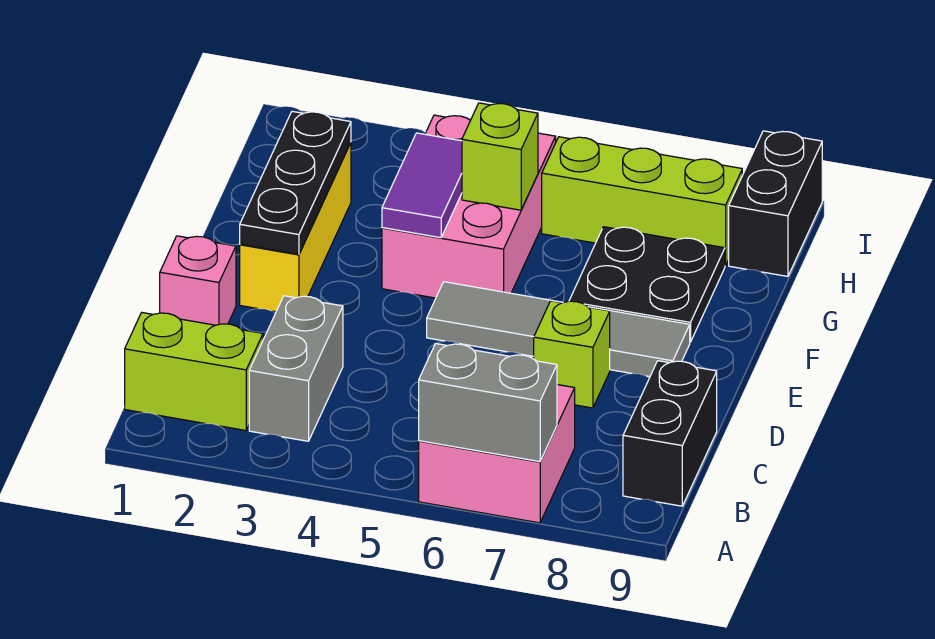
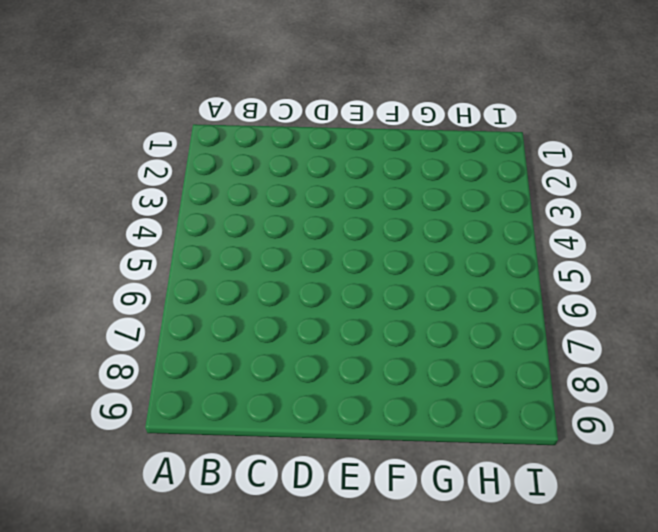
none -> pink brick A6:B7 level 1
none -> lime brick B1:B2 level 1
none -> grey brick B3:C3 level 1

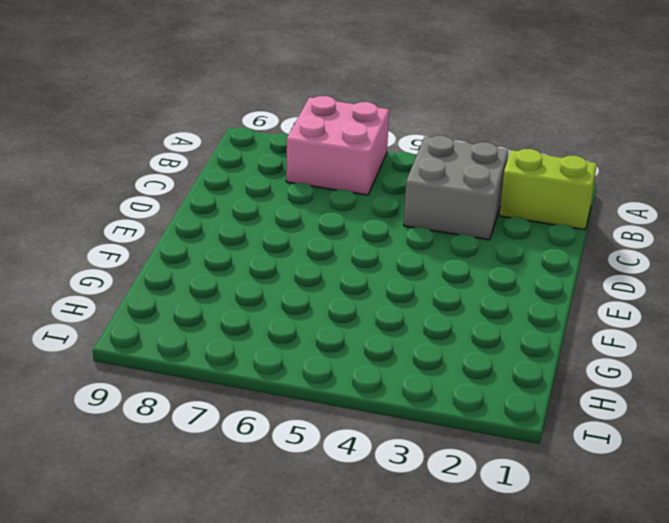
grey brick B3:C4 level 1 -> grey brick B3:C3 level 1
none -> black brick B9:C9 level 1
none -> pink brick D1 level 1
none -> lime brick D7 level 1

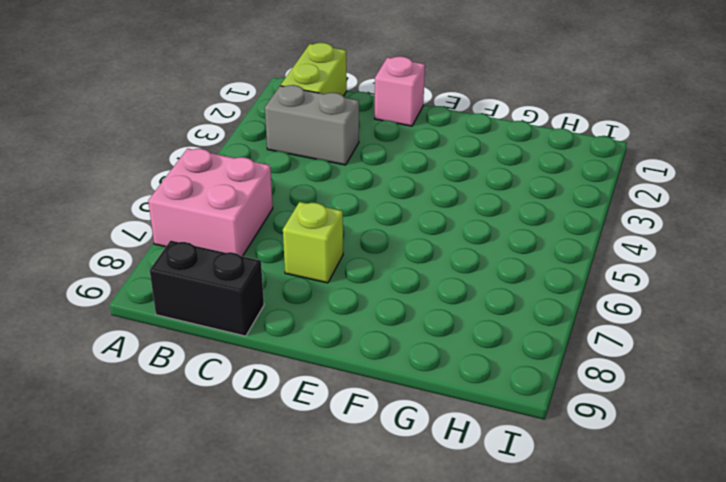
none -> yellow brick E2:G2 level 1
none -> grey tile E5:E8 level 1
none -> pink brick F4:H5 level 1

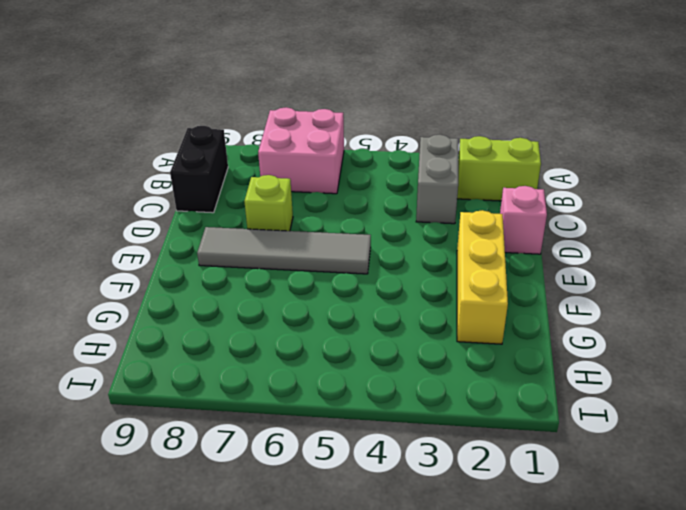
none -> pink brick F4:H5 level 1
none -> black plate F7:G8 level 1
none -> lime brick H6:H8 level 1

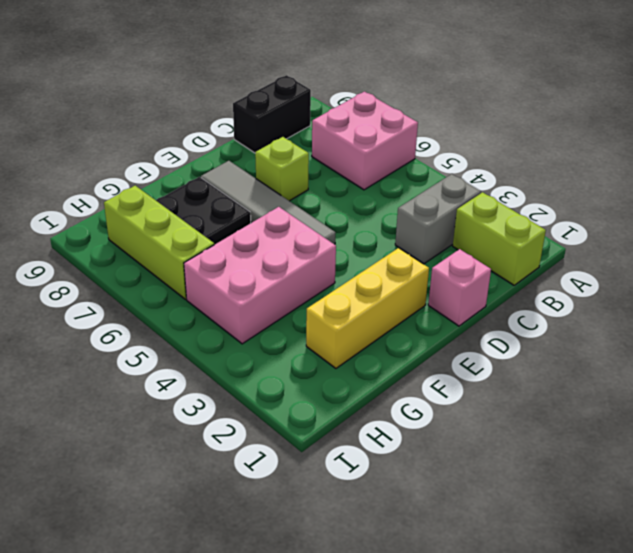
none -> black brick H9:I9 level 1
none -> grey brick A6:A7 level 2
none -> black plate E2:G2 level 2

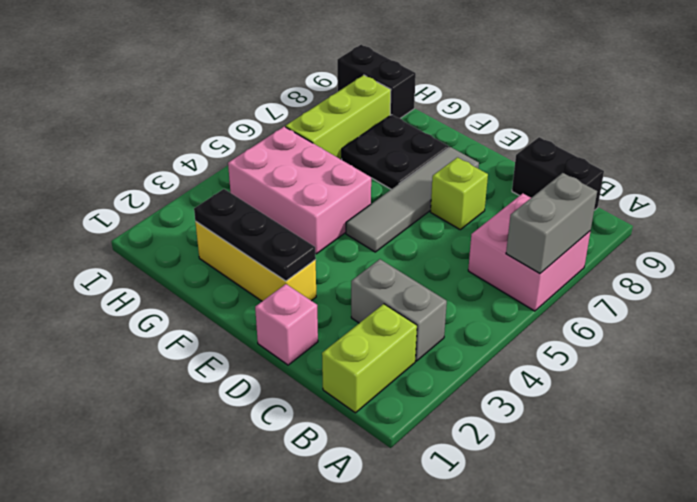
none -> purple tile F4:G4 level 2
none -> lime brick G5 level 2

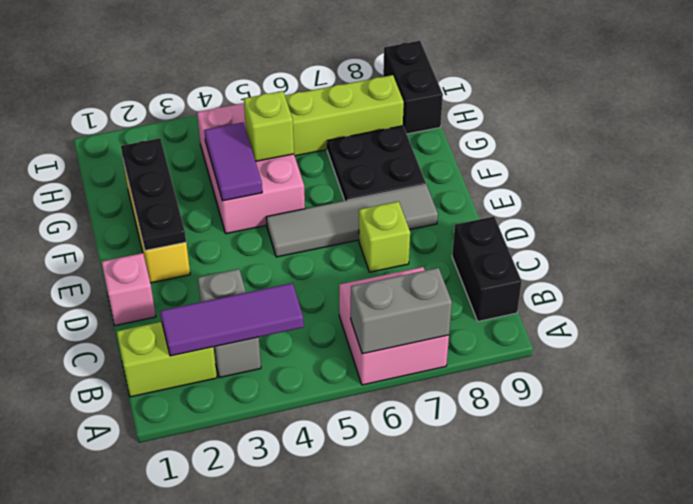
purple tile B2:B4 level 2 -> none

